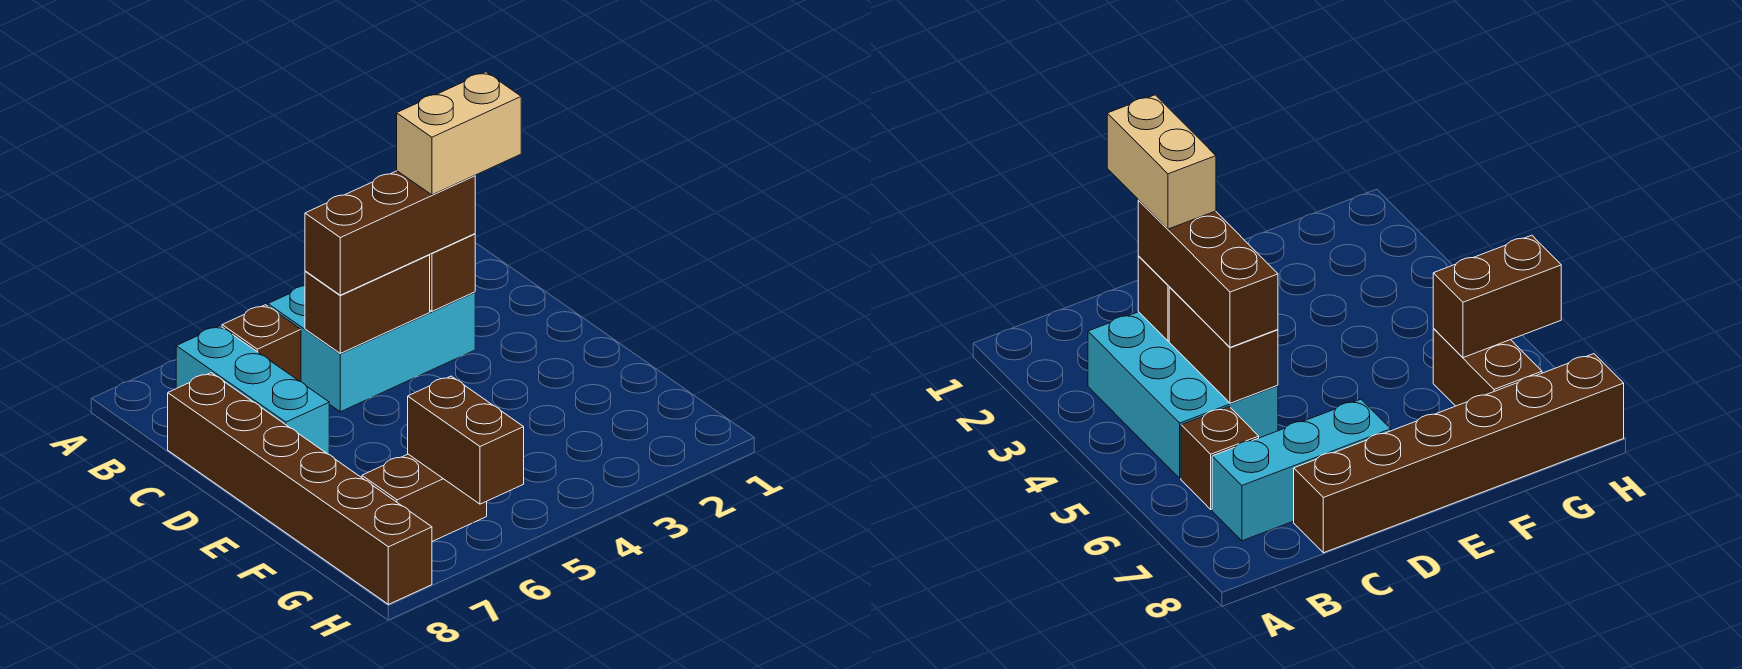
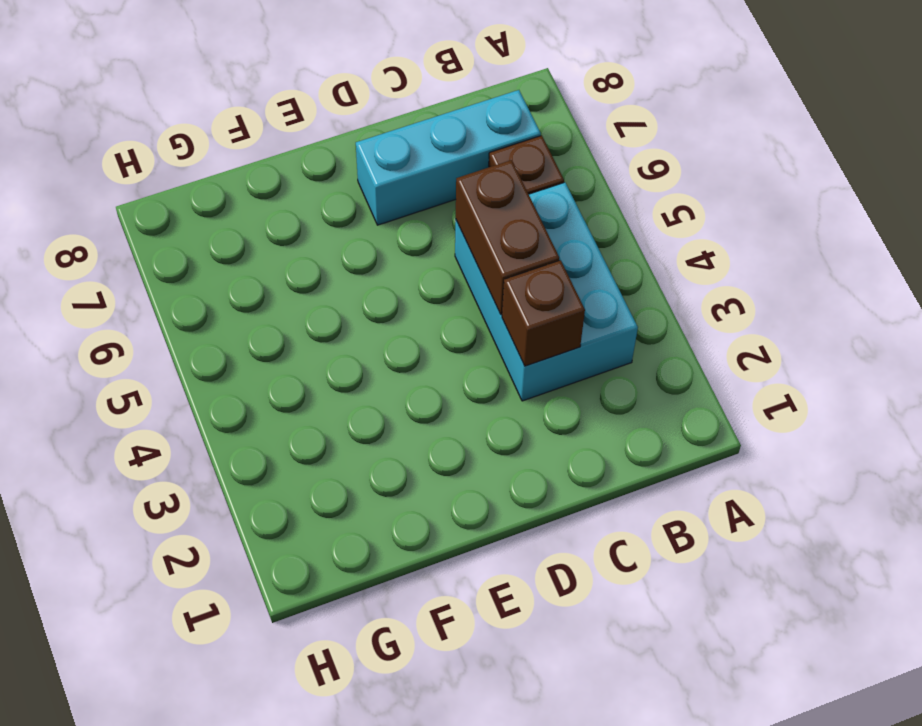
none -> brown brick C8:H8 level 1
none -> brown brick G6:G7 level 1

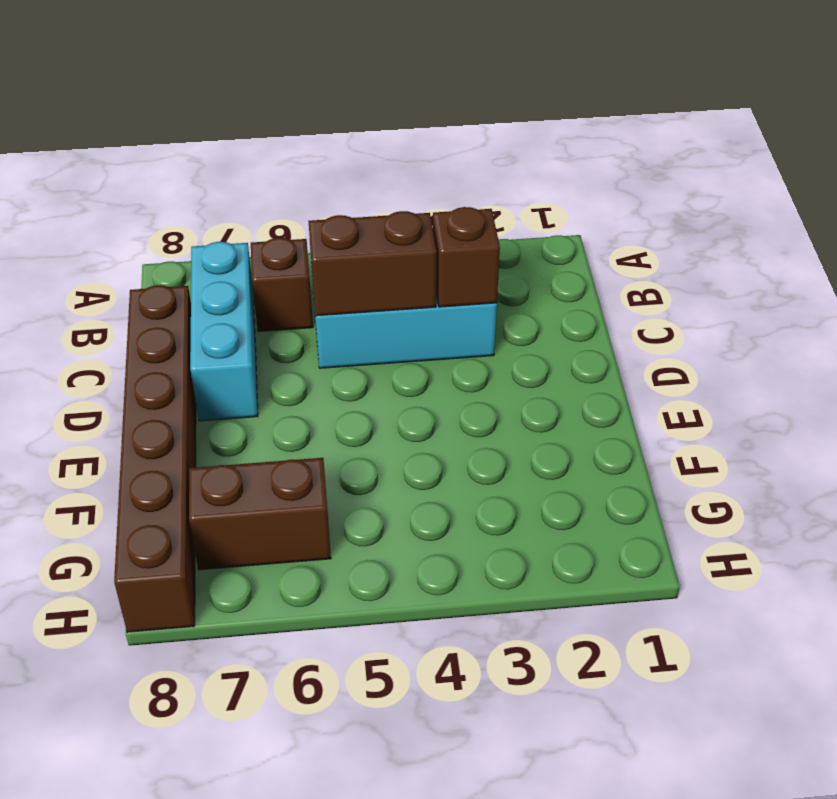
none -> brown brick G6:H6 level 2
none -> brown brick C3:C5 level 3

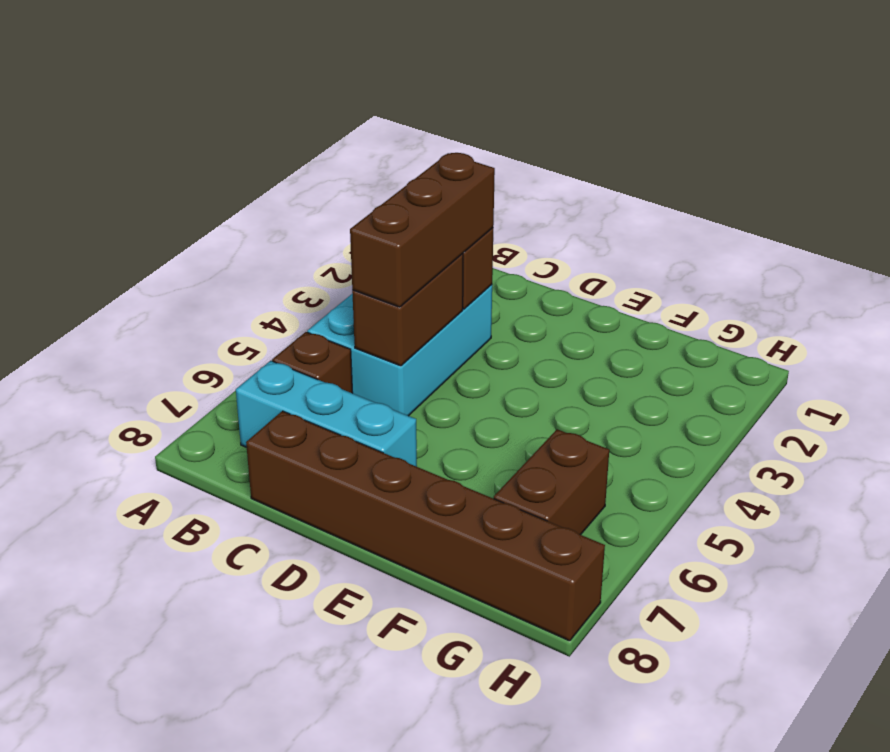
none -> brown brick G6:H6 level 2
none -> tan brick C2:C3 level 4

